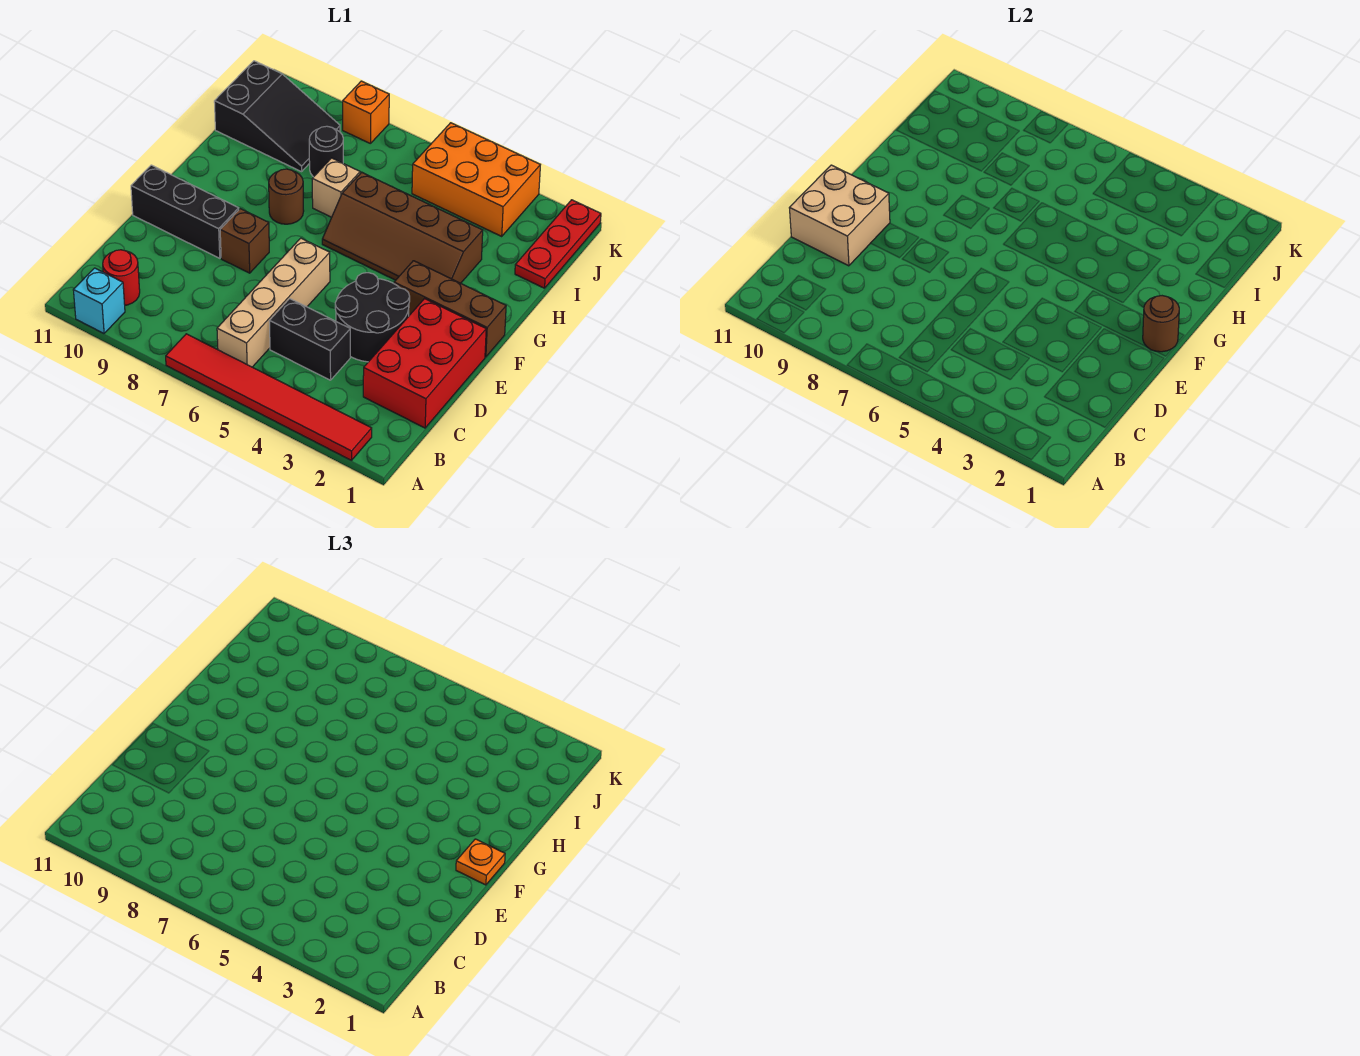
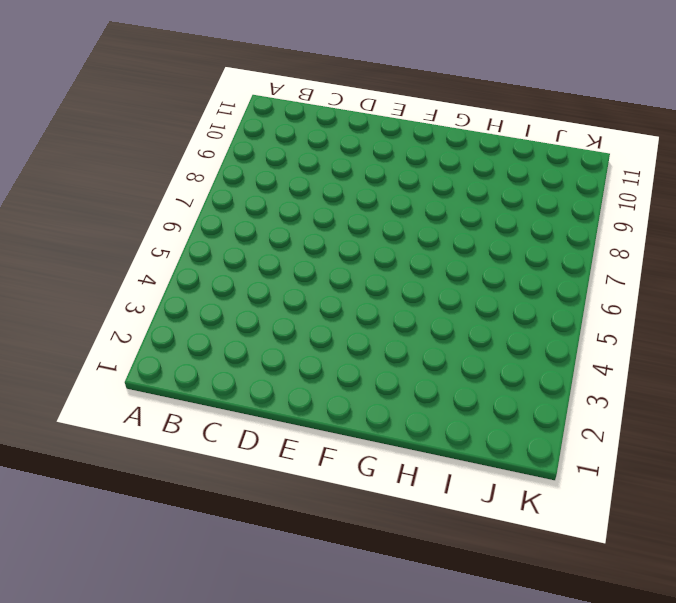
none -> red tile A2:A7 level 1
none -> cyan brick A10 level 1
none -> tan brick B6:E6 level 1

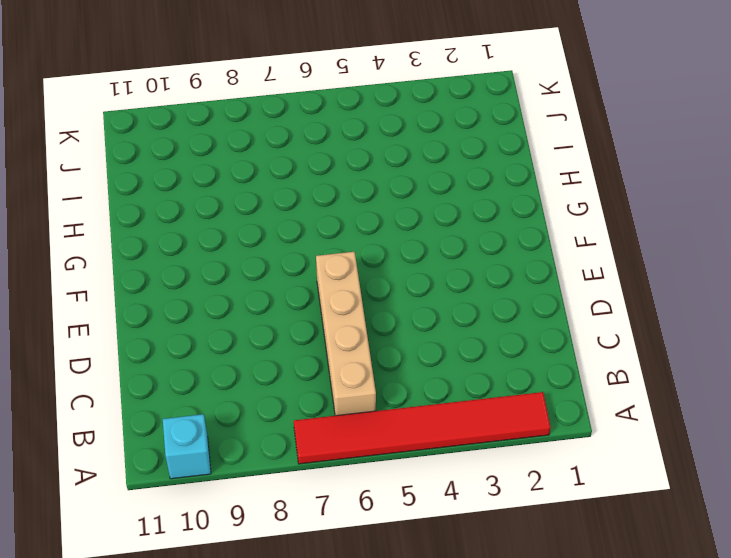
none -> red round brick B10 level 1
none -> red brick C1:E2 level 1
none -> black brick C4:C5 level 1

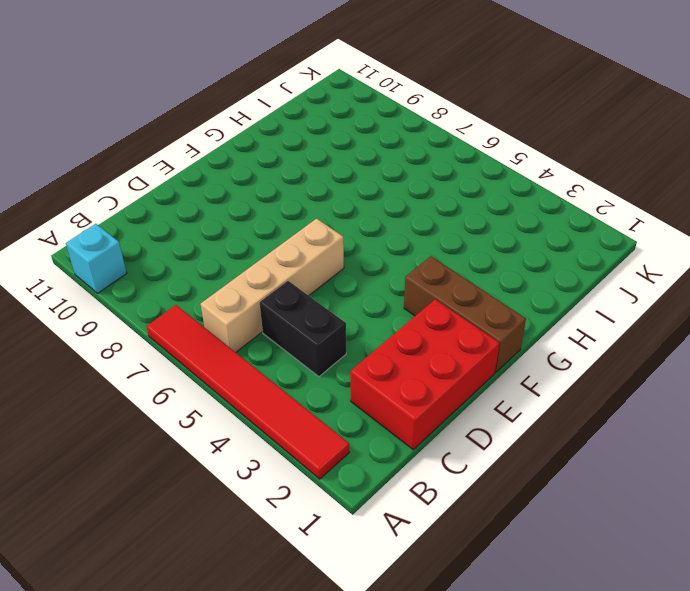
none -> red round brick B10 level 1
none -> black round brick D3:E4 level 1
none -> brown brick E8 level 1

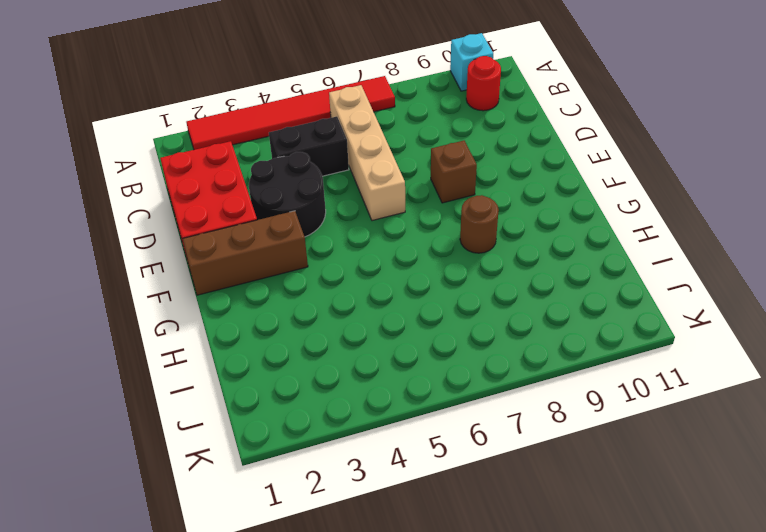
none -> black brick E9:E11 level 1
none -> brown slope G3:H6 level 1 top H
none -> tan brick H7 level 1

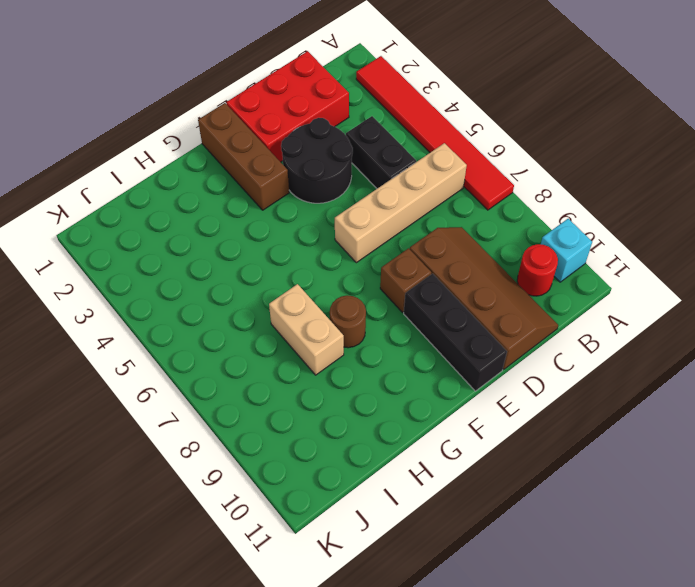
brown slope C8:D11 level 1 top D -> brown slope G3:H6 level 1 top H
tan brick H7:H8 level 1 -> tan brick H7 level 1
none -> red plate I1:K1 level 1
none -> black round brick I8 level 1
none -> black slope I9:J11 level 1 top 11

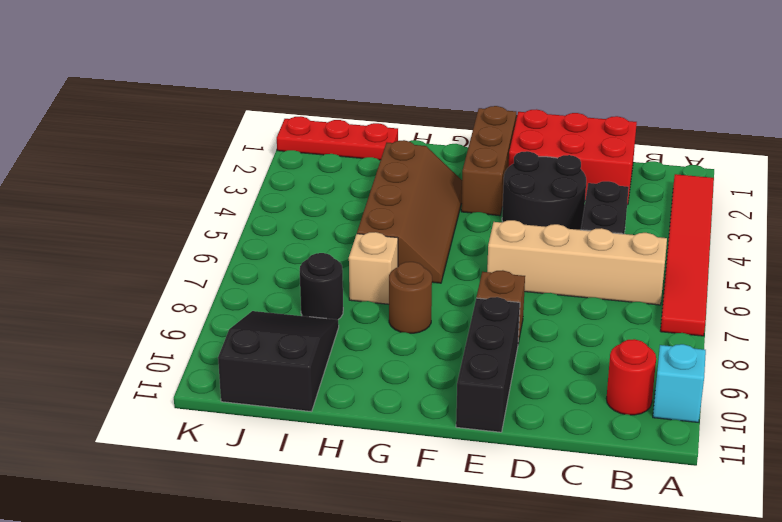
none -> orange brick J3:K5 level 1
none -> orange brick K8 level 1
none -> tan brick D10:E11 level 2

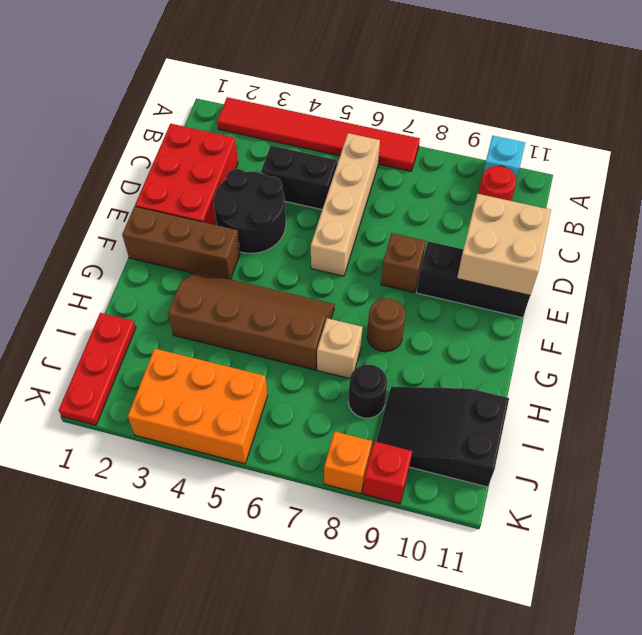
red brick K9 level 1 -> none
none -> brown round brick F1 level 2
none -> orange plate F1 level 3

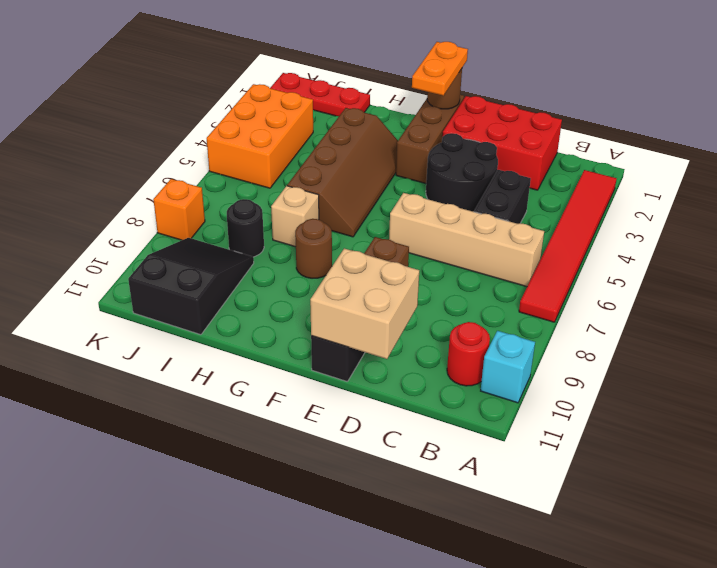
orange plate F1:F2 level 3 -> orange plate F1 level 3

